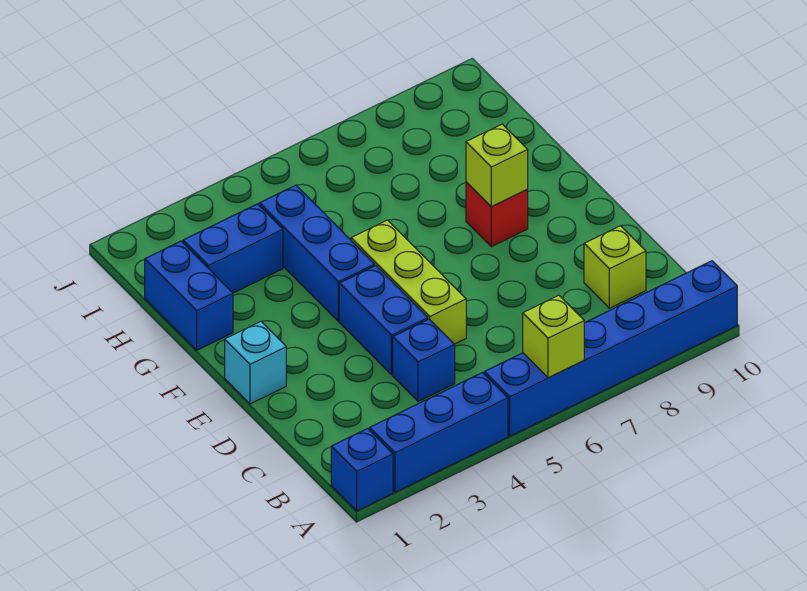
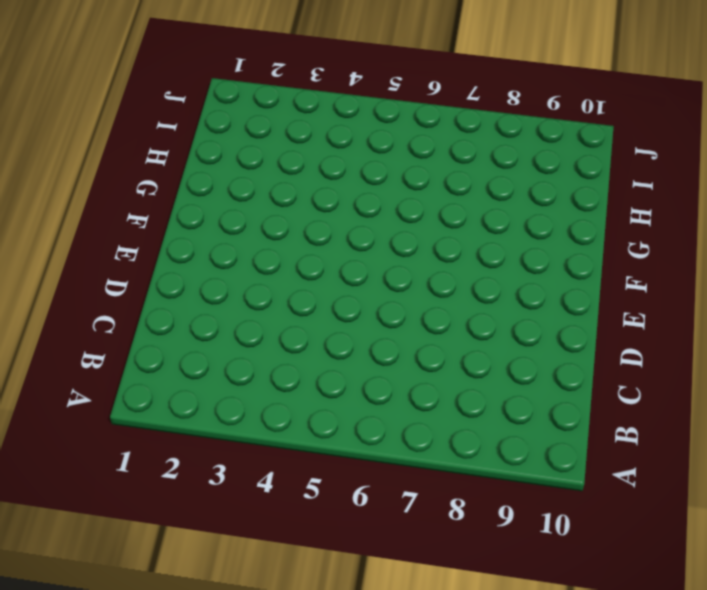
none -> blue brick A1 level 1
none -> blue brick A2:A4 level 1
none -> blue brick A5:A10 level 1

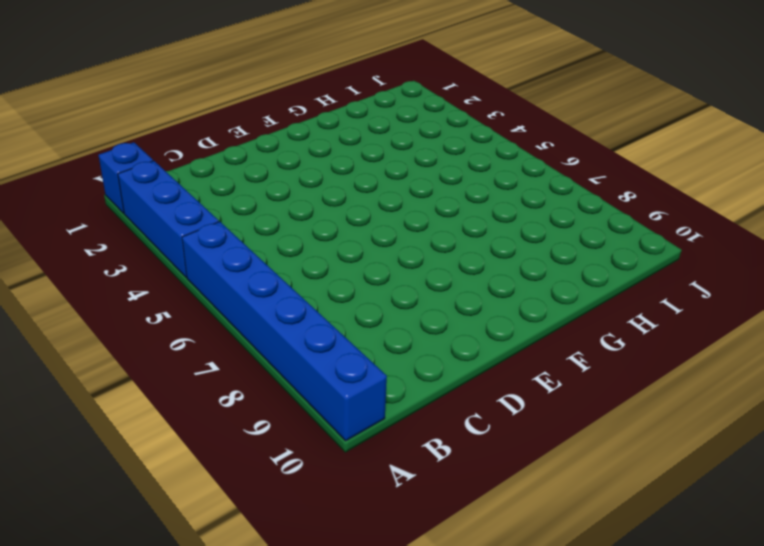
none -> blue brick C4 level 1
none -> lime brick C9 level 1
none -> blue brick D4:E4 level 1

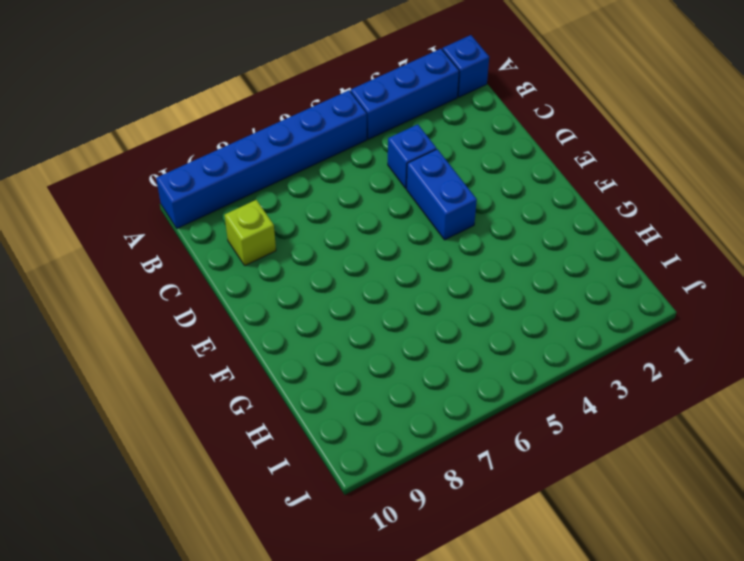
none -> lime brick D5:F5 level 1
none -> cyan brick E1 level 1
none -> blue brick F4:H4 level 1

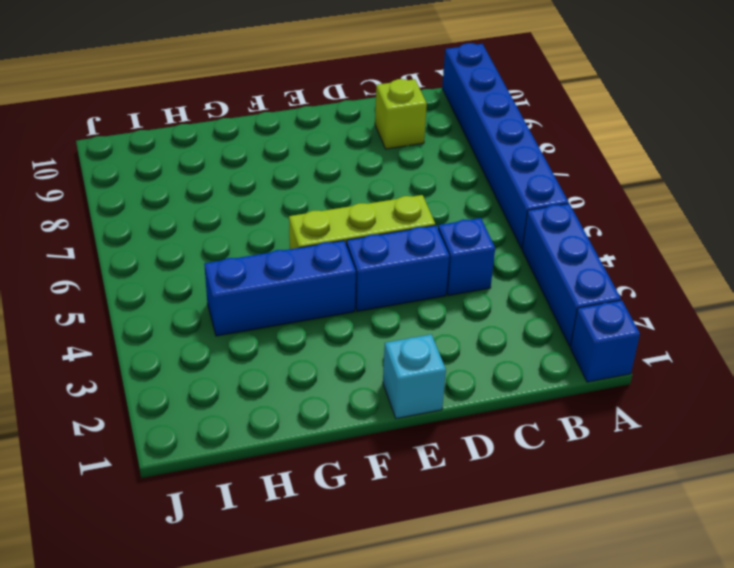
none -> red brick F8 level 1
none -> blue brick G1:H1 level 1
none -> blue brick H2:H3 level 1

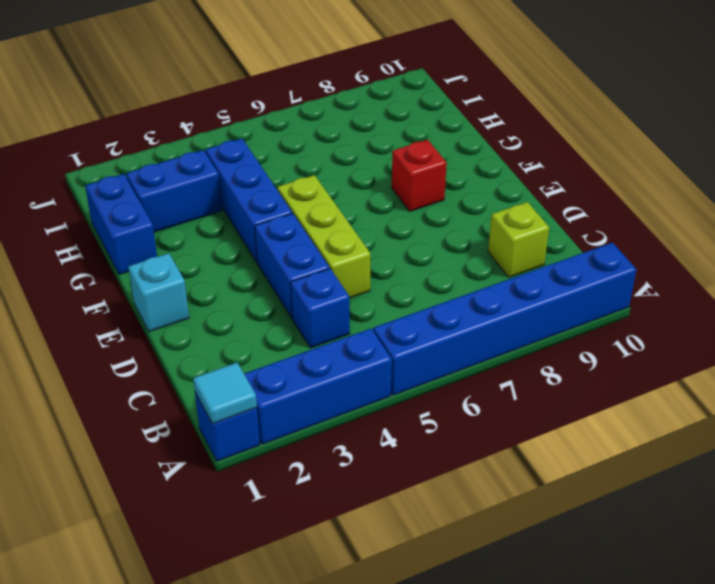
cyan tile A1 level 2 -> none
none -> lime brick A6 level 2
none -> lime brick F8 level 2

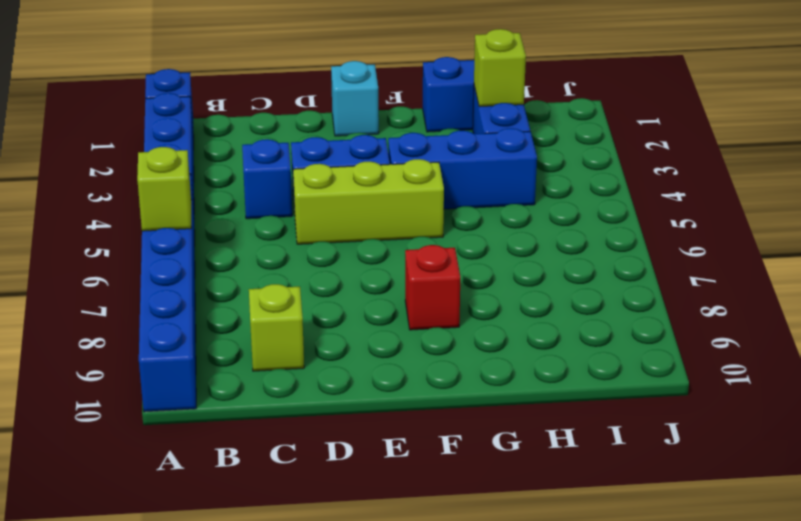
lime brick H2 level 2 -> lime brick F8 level 2

